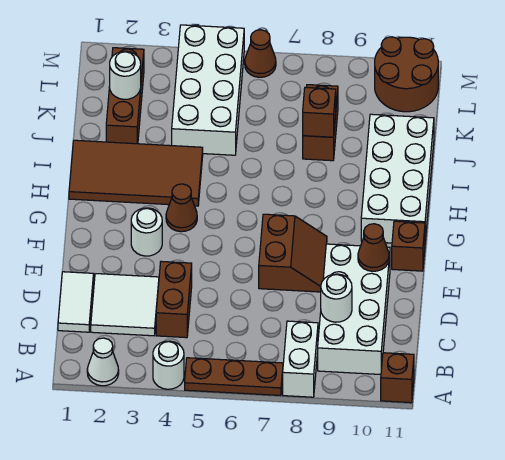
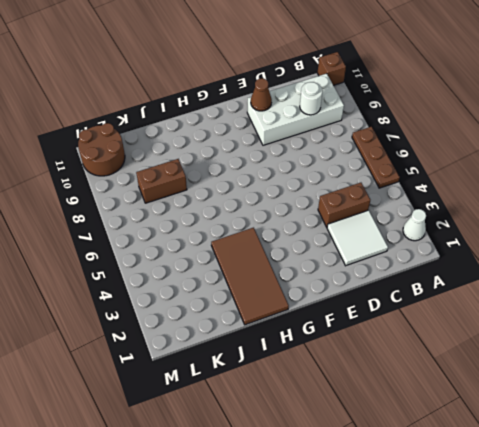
none -> white round brick A4 level 1
none -> white brick A8:B8 level 1
none -> white tile C1:D1 level 1

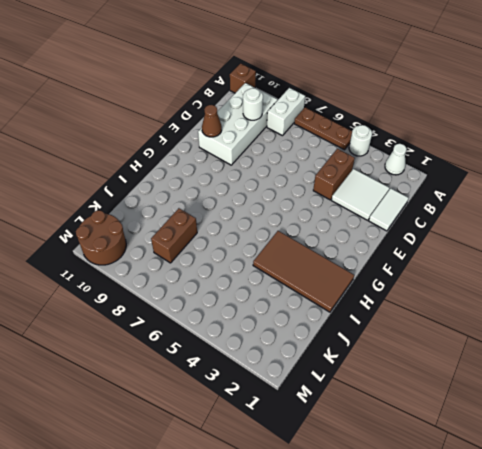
none -> brown slope E7:F8 level 1 top 7
none -> white round brick F3 level 1
none -> brown brick F11 level 1

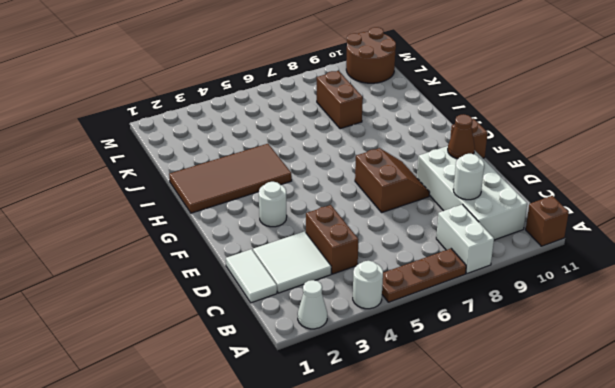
none -> brown cone G4 level 1
none -> white brick G10:J11 level 1
none -> brown brick J2:L2 level 1

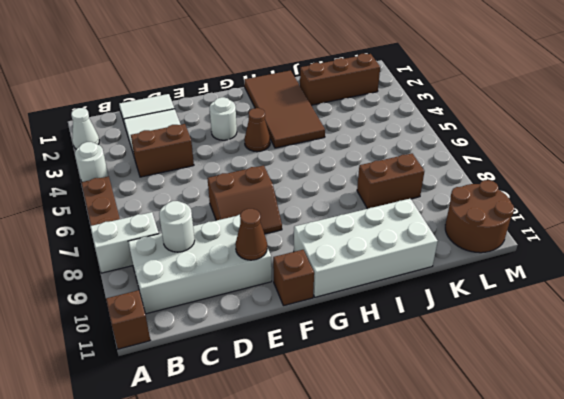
none -> white brick J4:M5 level 1
none -> brown cone M6 level 1
none -> brown brick J8 level 2

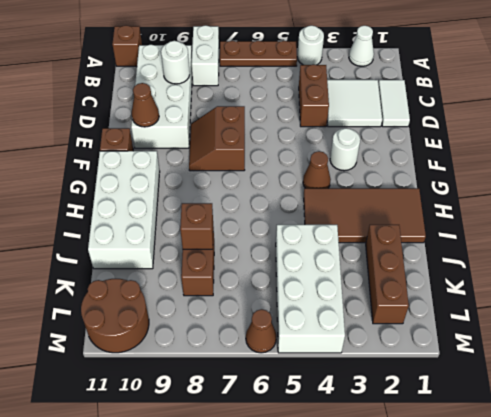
none -> white round brick K2 level 2

